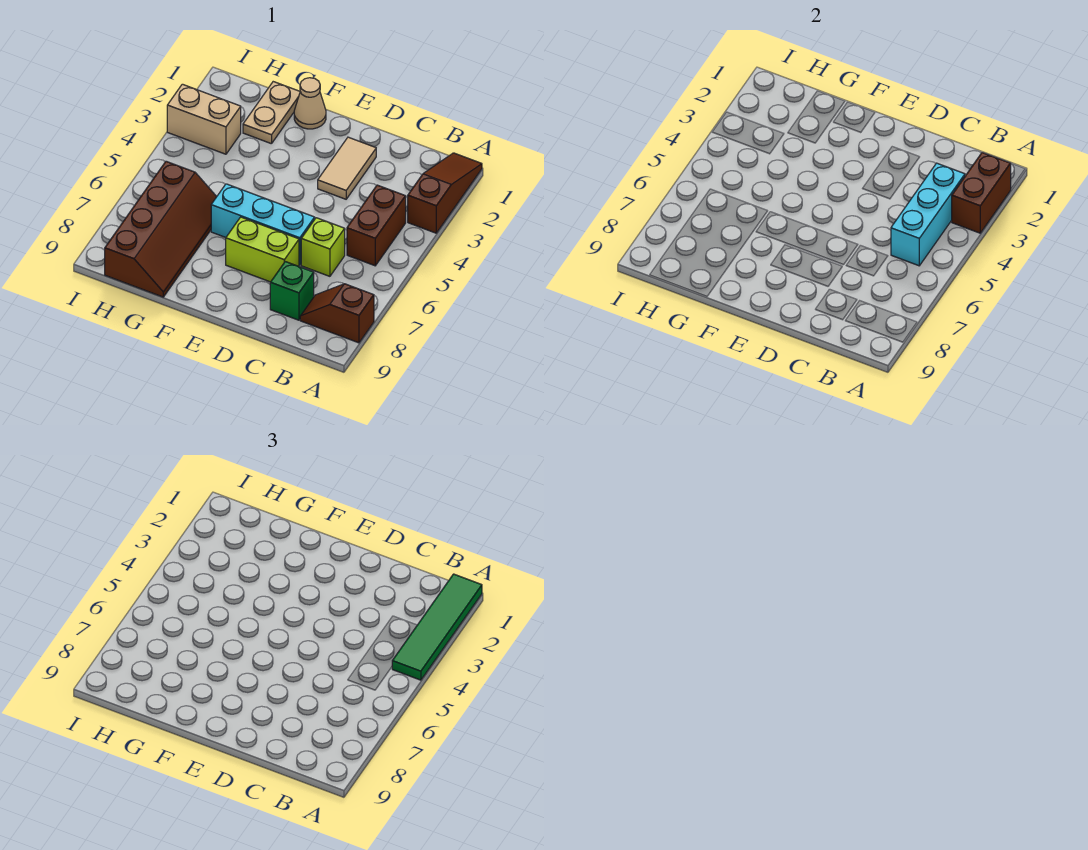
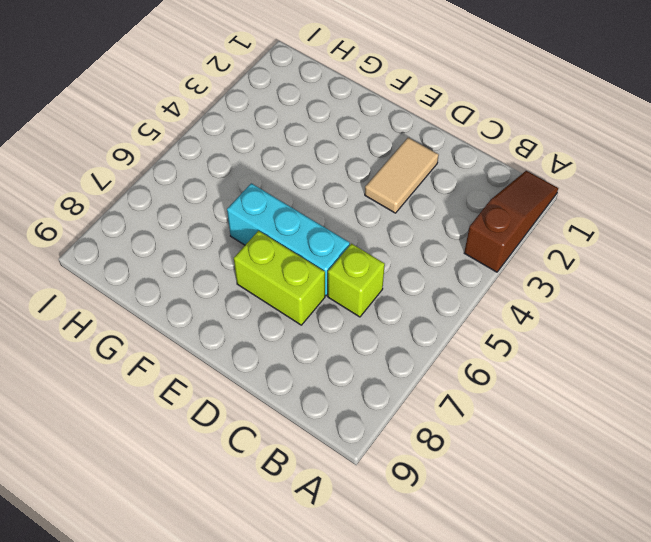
none -> brown slope A8:B8 level 1 top A
none -> brown brick B4:B5 level 1
none -> green brick C8 level 1

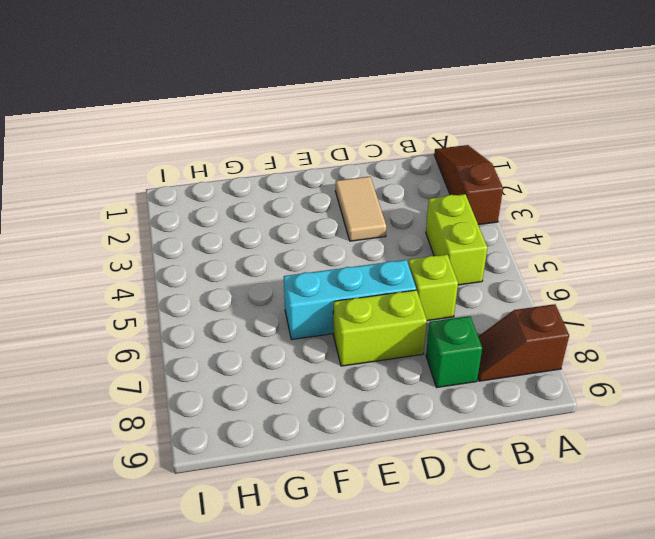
lime brick B4:B5 level 1 -> brown brick B4:B5 level 1
none -> tan cone F1 level 1
none -> tan plate G1:G2 level 1
none -> brown slope G6:H9 level 1 top H

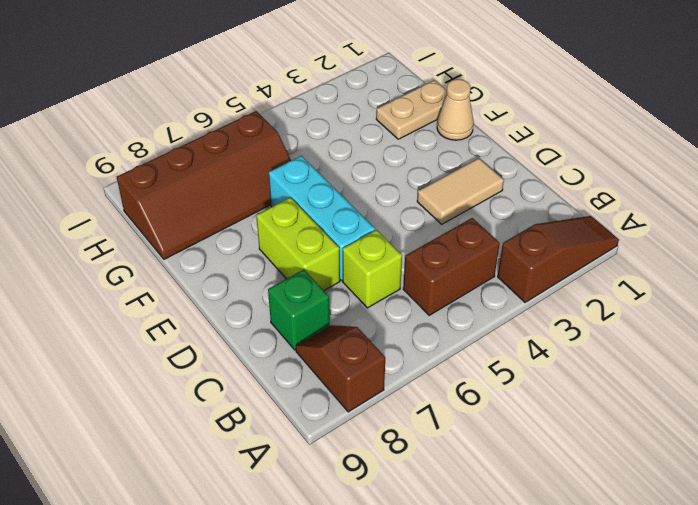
none -> tan brick H3:I3 level 1
none -> brown brick A2:A3 level 2
none -> cyan brick B3:B5 level 2

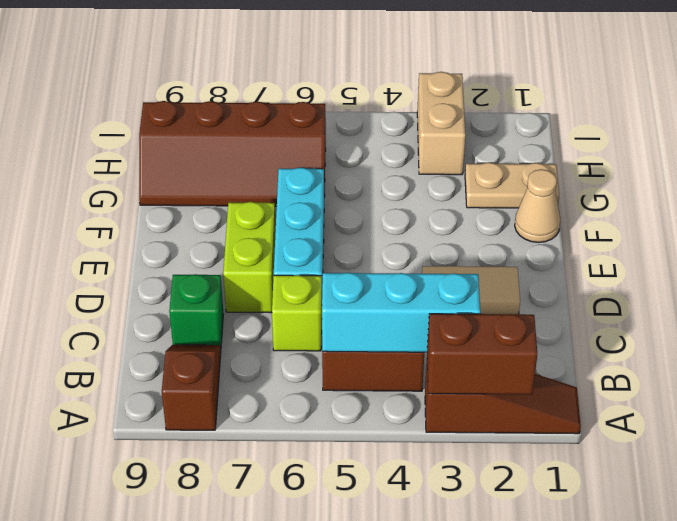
none -> green tile A1:A4 level 3

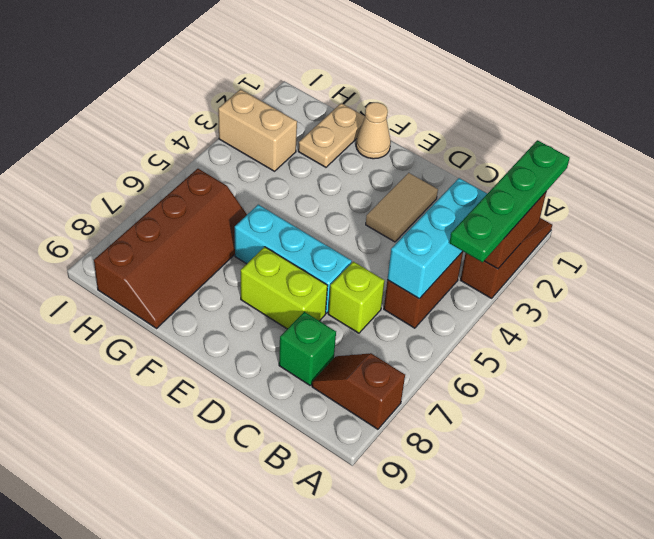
green plate A1:A4 level 3 -> green tile A1:A4 level 3

